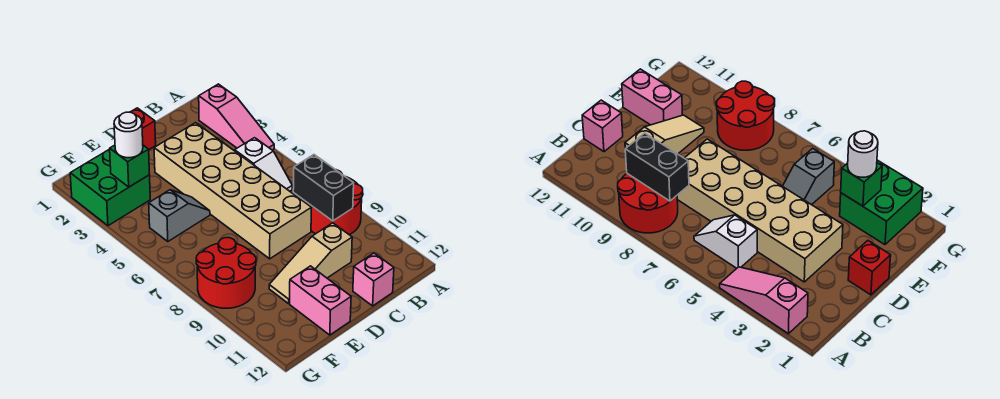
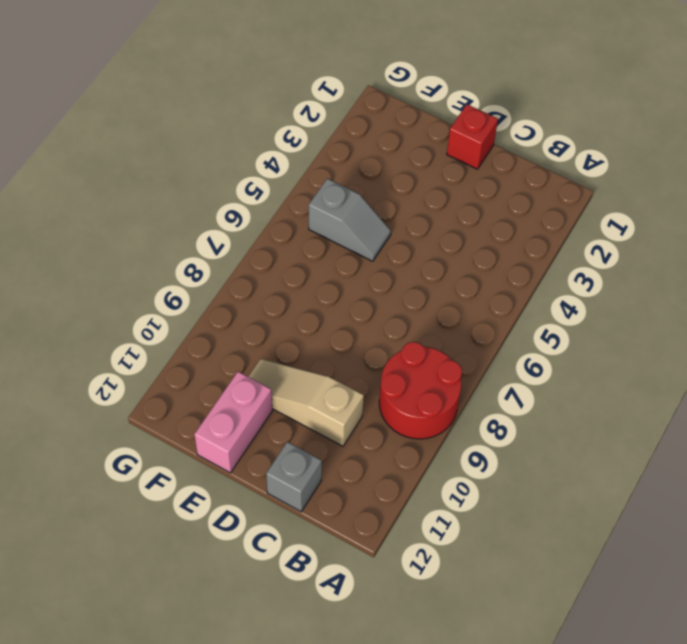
grey brick C12 level 1 -> pink brick C12 level 1
none -> pink slope A2:A4 level 1 top 2
none -> white slope B5:B6 level 1 top 5
none -> tan brick C3:D8 level 1

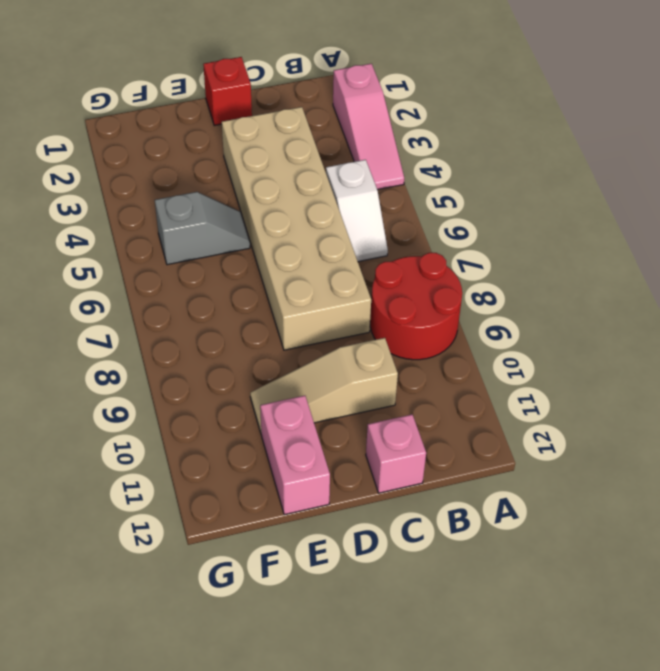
none -> green brick F2:G3 level 1
none -> red round brick F8:G9 level 1
none -> black brick B8:B9 level 2

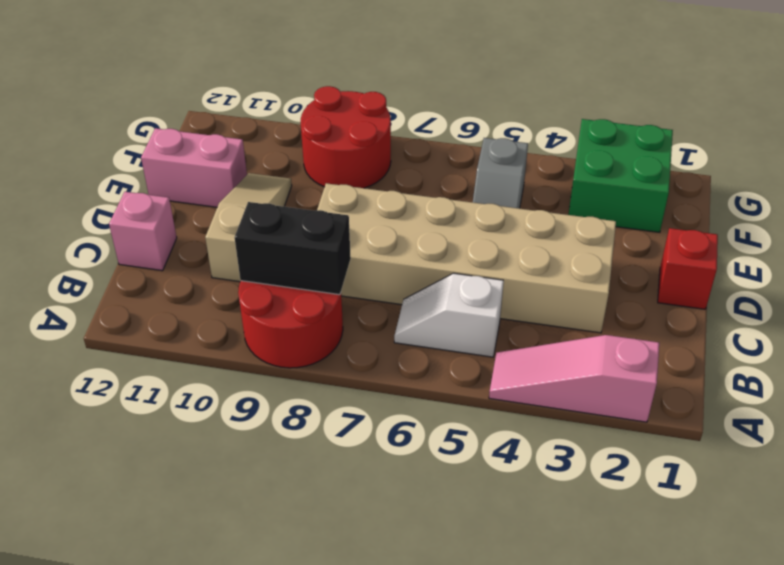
none -> green brick F3 level 2
none -> white round brick F3 level 3

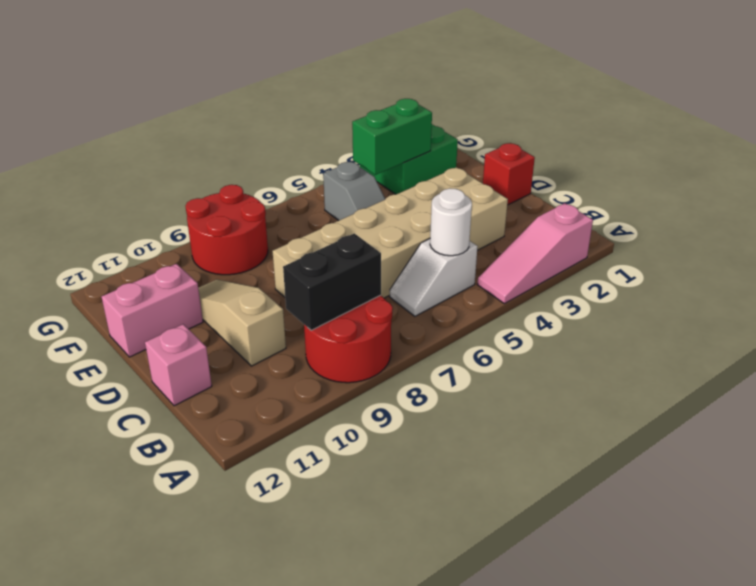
white round brick B5 level 2 -> white round brick F3 level 3
green brick F3:F4 level 2 -> green brick F3 level 2

